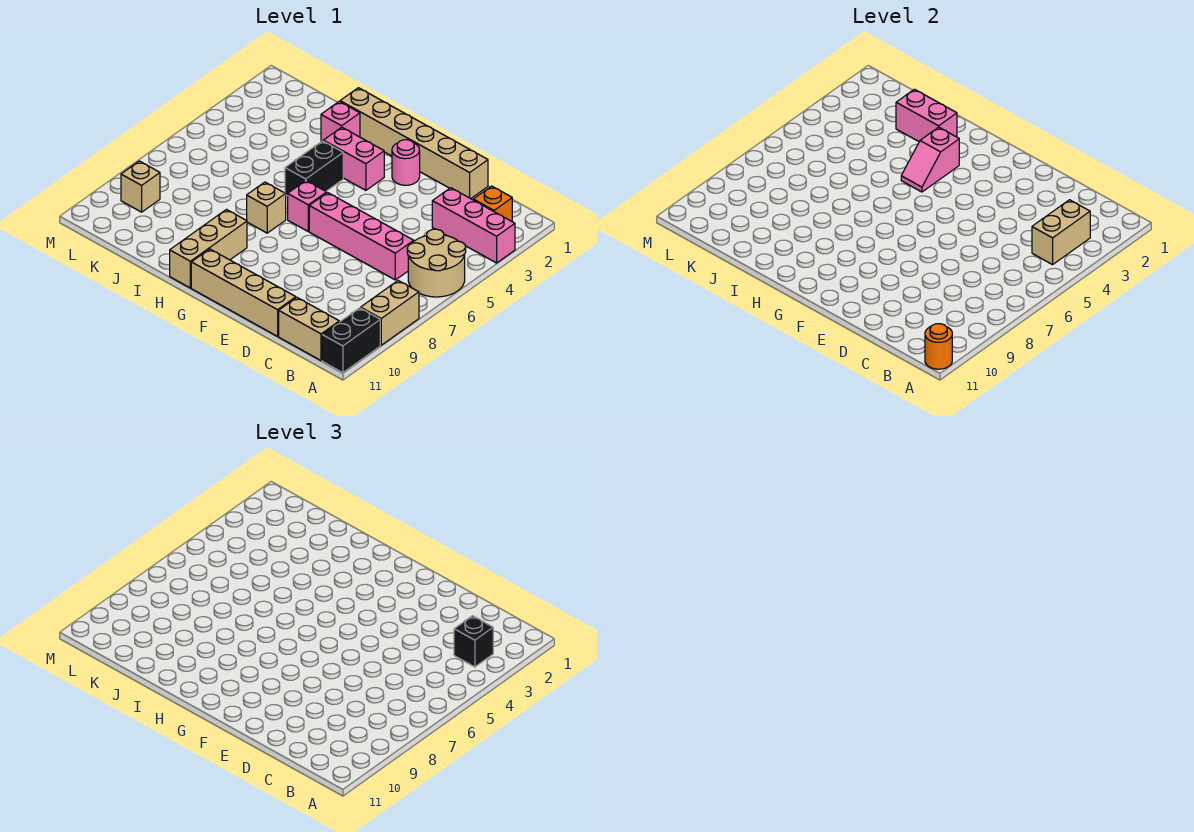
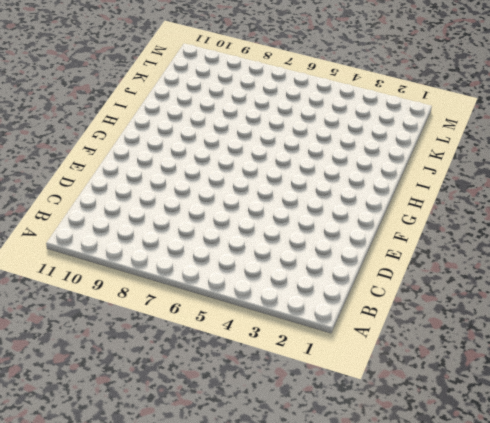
none -> pink brick A3:C3 level 1
none -> tan round brick A5:B6 level 1
none -> tan brick A8:A9 level 1

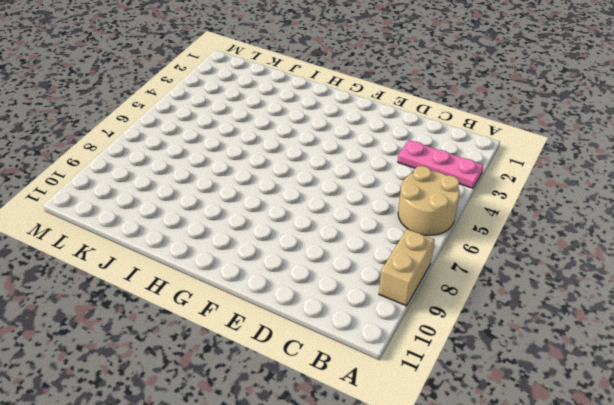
pink plate A3:C3 level 1 -> pink brick A3:C3 level 1
none -> black brick A10:A11 level 1
none -> orange brick B2 level 1
none -> tan brick B11:C11 level 1

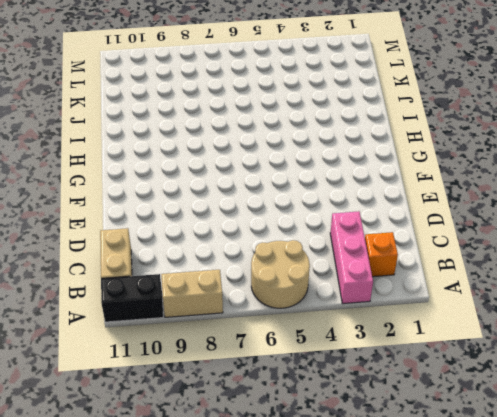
none -> pink brick C6:F6 level 1
none -> tan brick D1:I1 level 1
none -> tan brick D11:G11 level 1

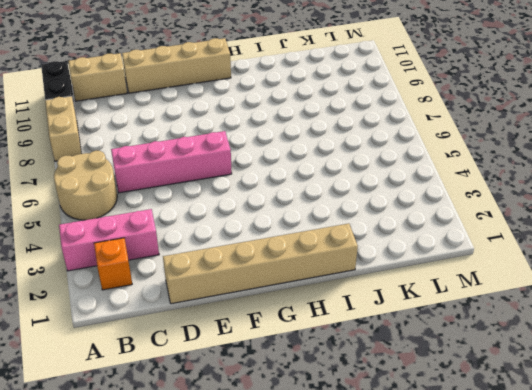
none -> pink round brick F2 level 1
none -> pink brick G3:H3 level 1
none -> pink brick G6 level 1

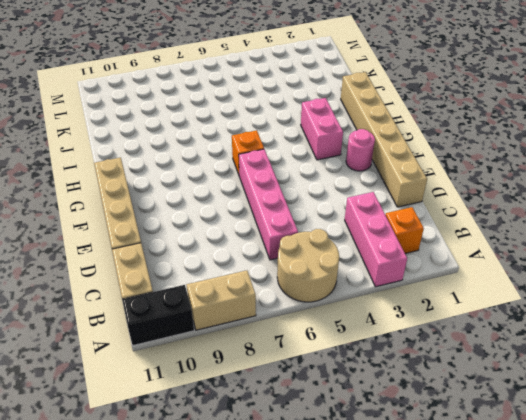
orange brick G6 level 1 -> pink brick G6 level 1
none -> black brick H4:H5 level 1
none -> tan brick H7 level 1
none -> tan brick H9:H11 level 1

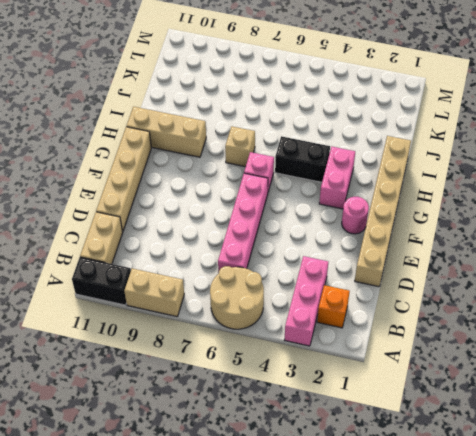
none -> pink brick I2 level 1
none -> tan brick L9 level 1
none -> orange round brick A11 level 2

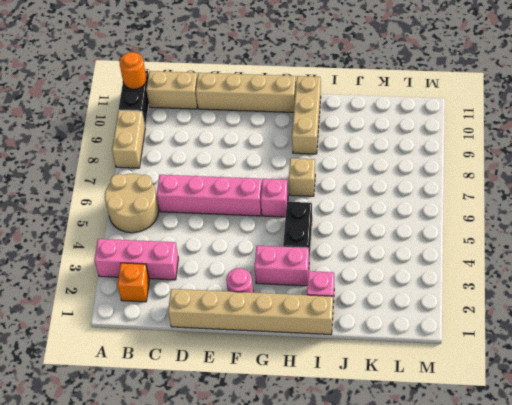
none -> tan brick L9 level 1
none -> tan brick B3:B4 level 2
none -> pink slope H3:H4 level 2 top 3

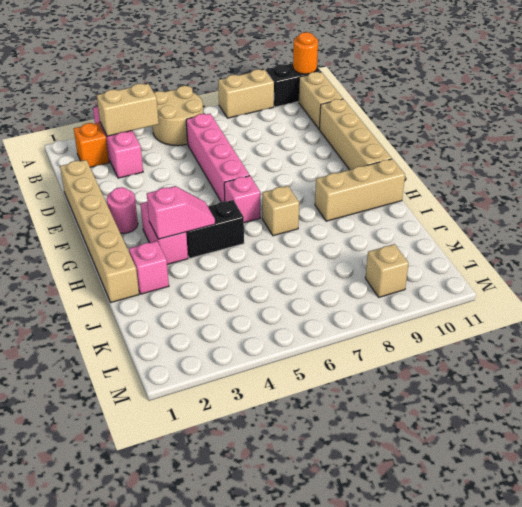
none -> pink brick I2:J2 level 2
none -> black brick B3 level 3

